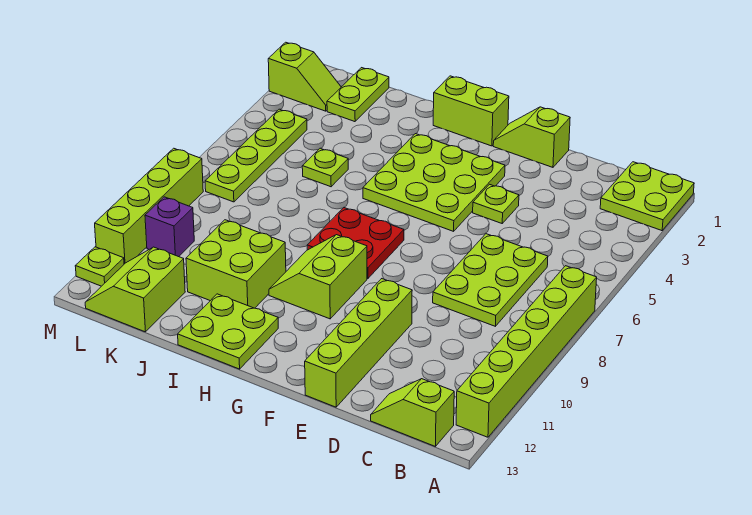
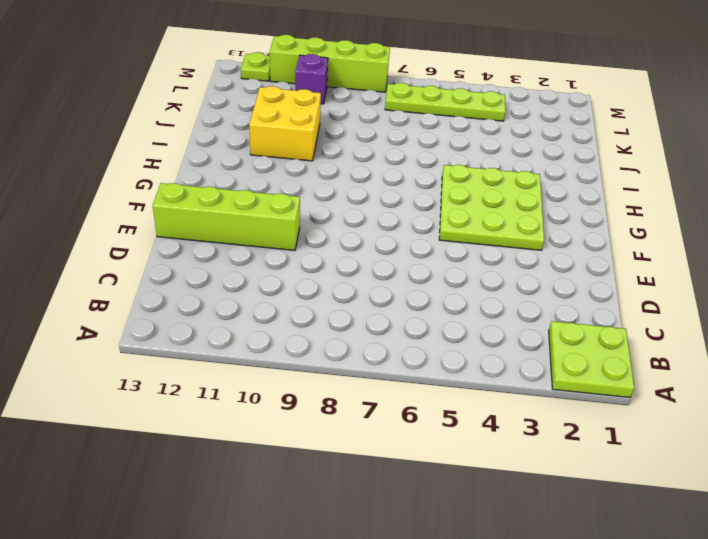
yellow brick I10:J11 level 1 -> lime brick I10:J11 level 1
none -> lime brick A7:A12 level 1
none -> lime slope B13:C13 level 1 top B
none -> lime plate C6:D8 level 1

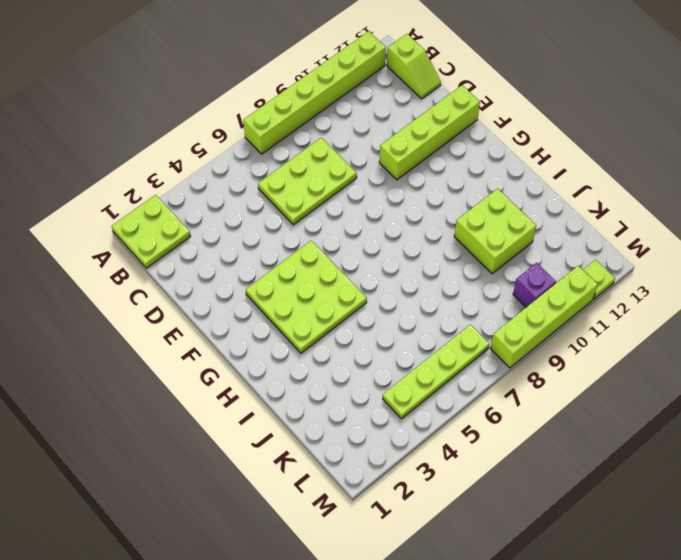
none -> lime slope E1:F1 level 1 top E
none -> lime plate E4 level 1
none -> lime brick G1:H1 level 1

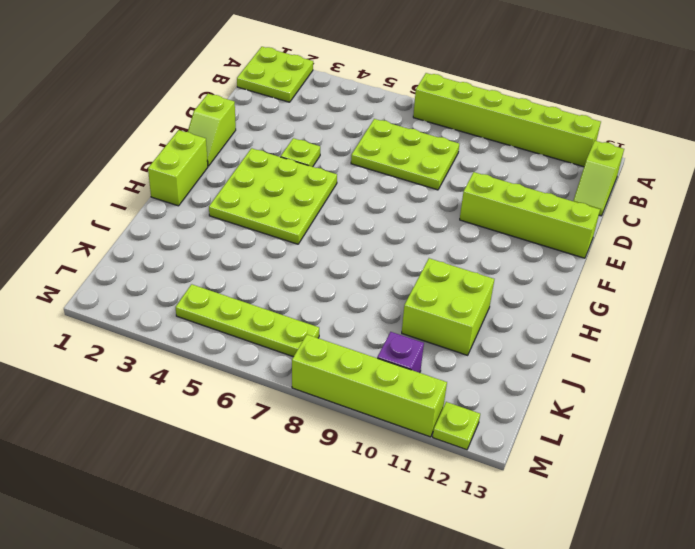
none -> red plate G7:H8 level 1
none -> lime slope G9:H10 level 1 top G
none -> lime plate H12:I13 level 1

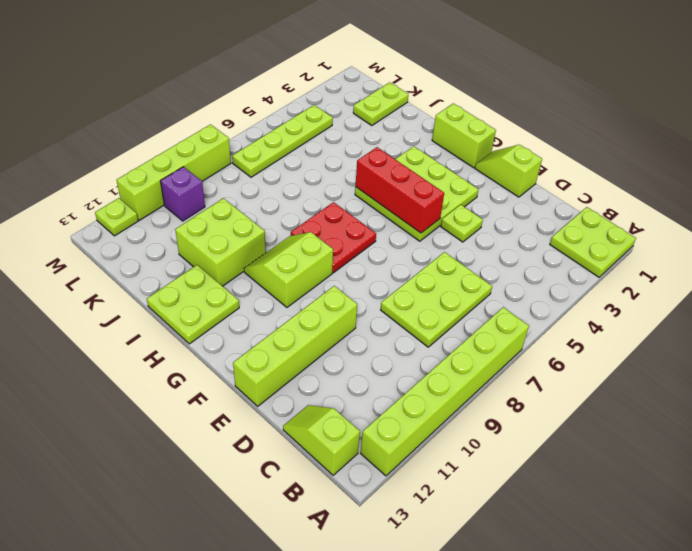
red brick F5:H5 level 2 -> none
none -> lime plate J5 level 1
none -> lime slope K12:L13 level 1 top K
none -> lime slope L2:M2 level 1 top M

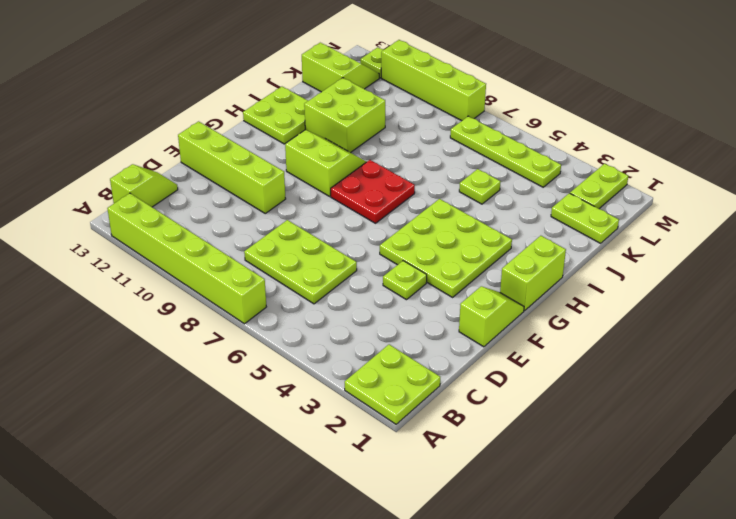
lime plate L2:M2 level 1 -> lime slope L2:M2 level 1 top M
none -> purple brick L10 level 1

